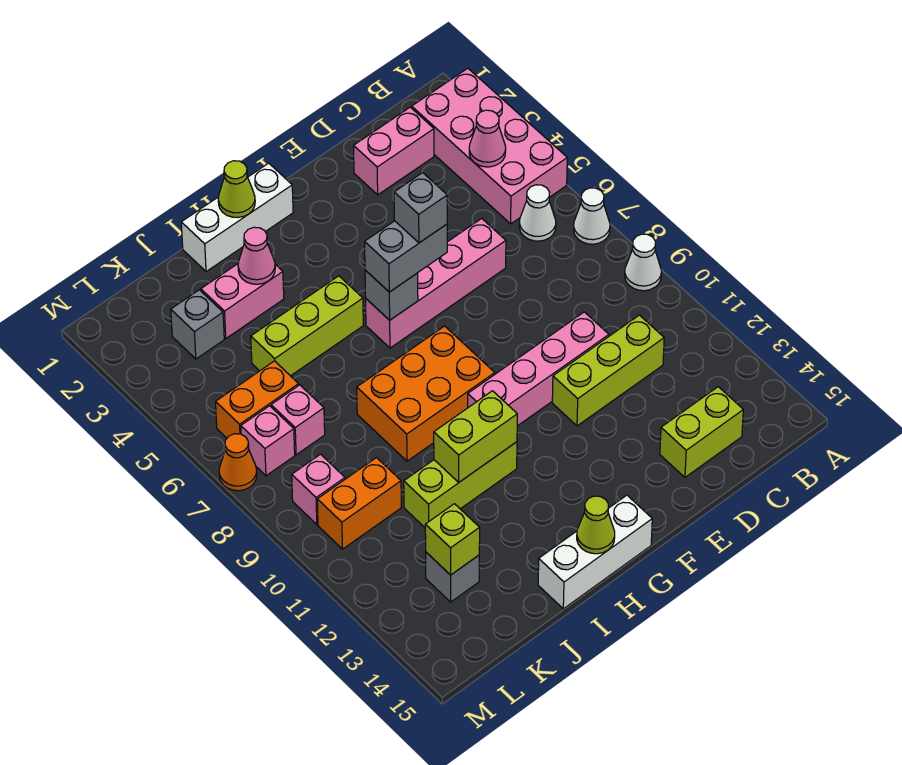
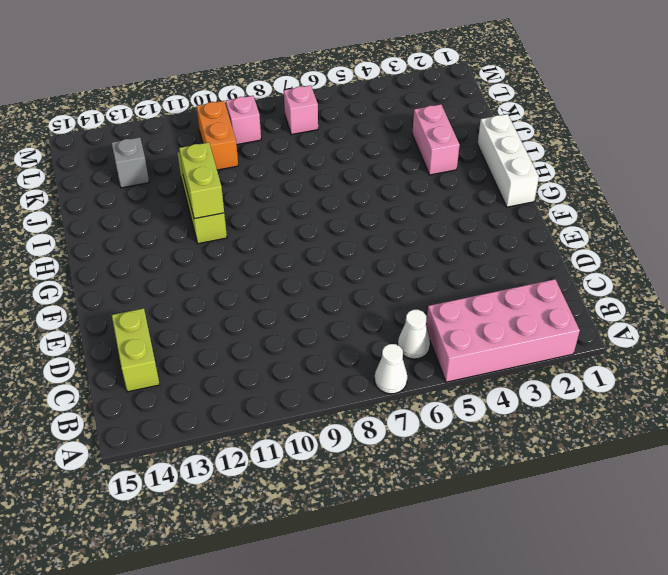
none -> white cone A9 level 1
none -> pink brick C2:D2 level 1
none -> lime brick C11:E11 level 1
none -> pink brick D6:G6 level 1

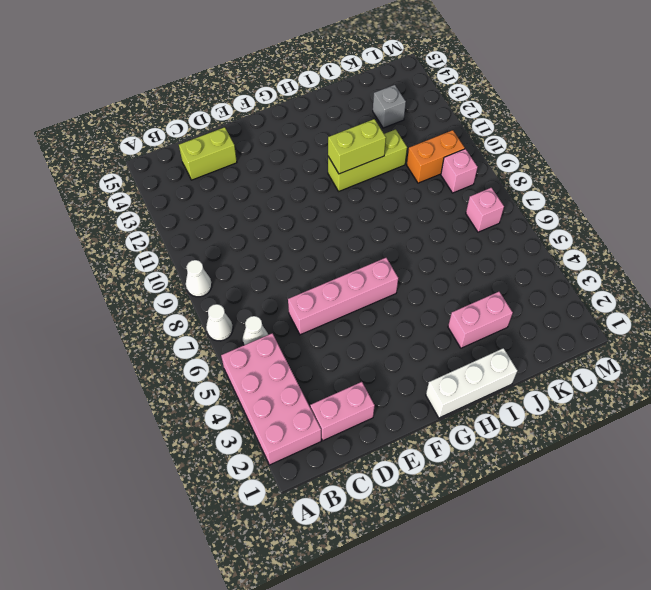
none -> lime brick C11:E11 level 1
none -> pink brick D10:G10 level 1
none -> orange brick G8:I9 level 1
none -> white brick G15:I15 level 1

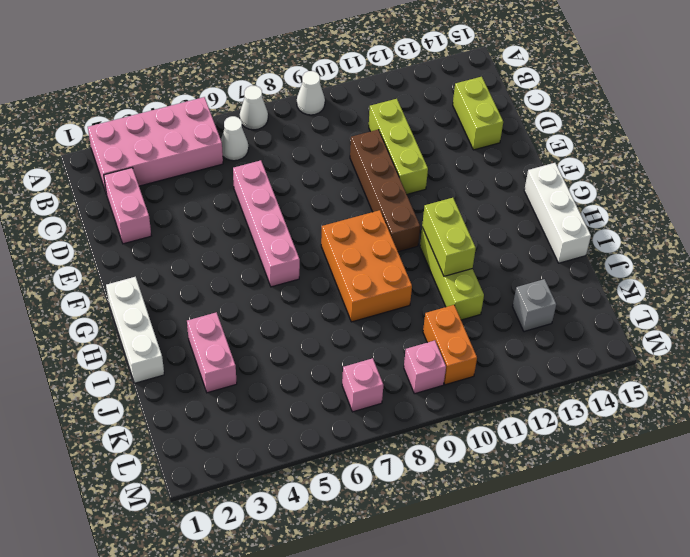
brown brick D10:G10 level 1 -> pink brick D10:G10 level 1
none -> lime brick H5:J5 level 1
none -> grey brick K3 level 1
none -> orange brick K6:L6 level 1
none -> pink brick K7 level 1

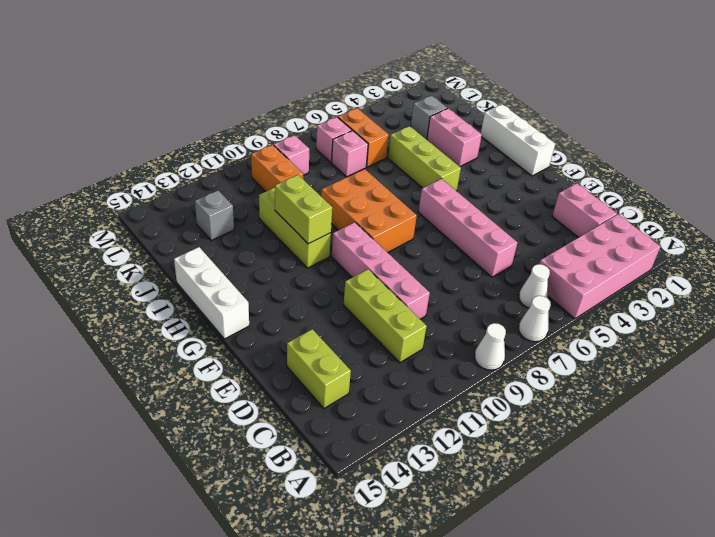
none -> orange cone M7 level 1
none -> pink cone B4 level 2
none -> grey brick G6 level 2
none -> lime cone H1 level 2

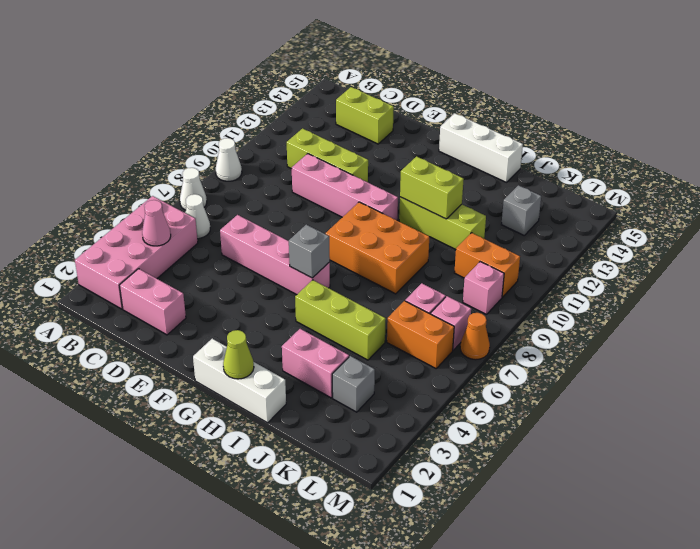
none -> lime cone H15 level 2
none -> pink cone I3 level 2
none -> lime brick K13 level 2
none -> grey brick F6:G6 level 3

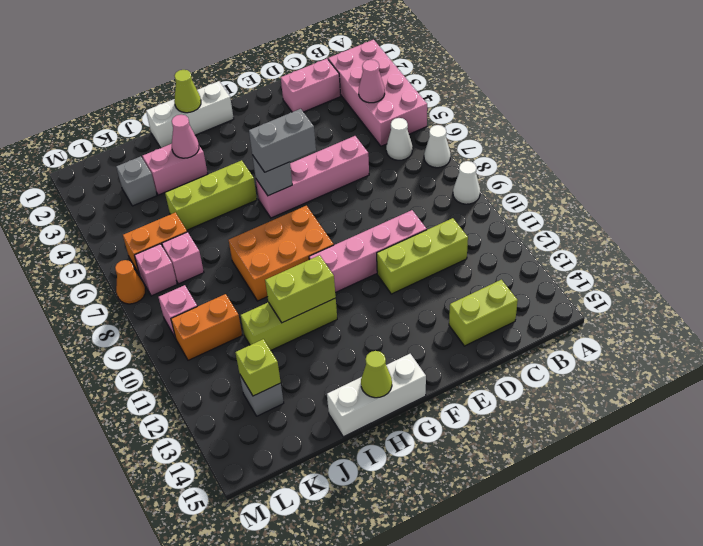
none -> grey brick F6 level 4

